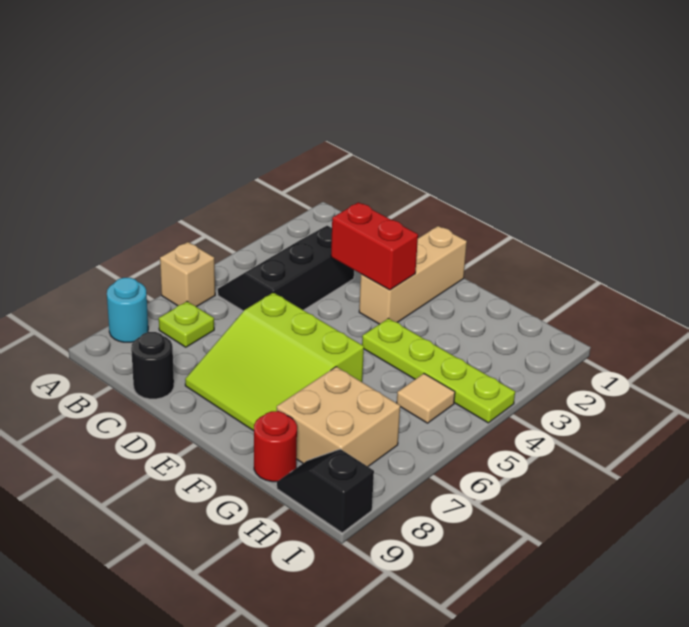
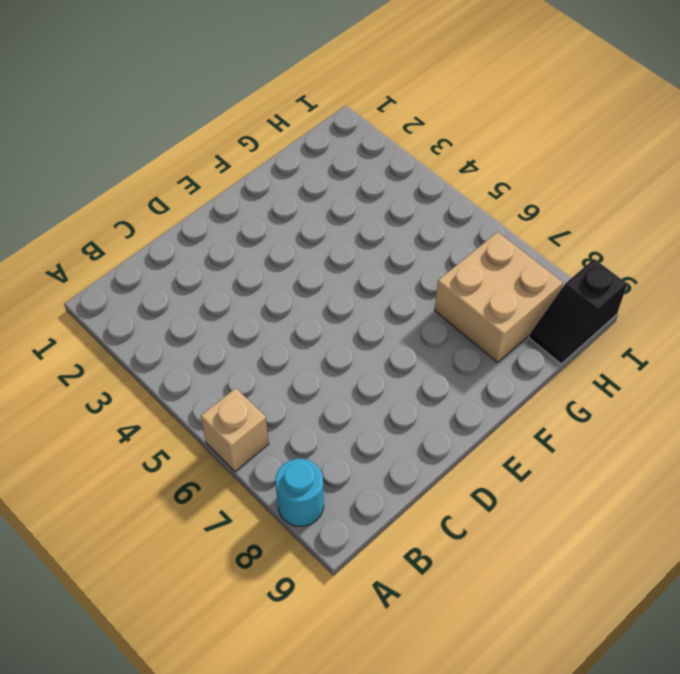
none -> black slope B3:C5 level 1 top C
none -> lime plate B7 level 1
none -> black round brick C9 level 1

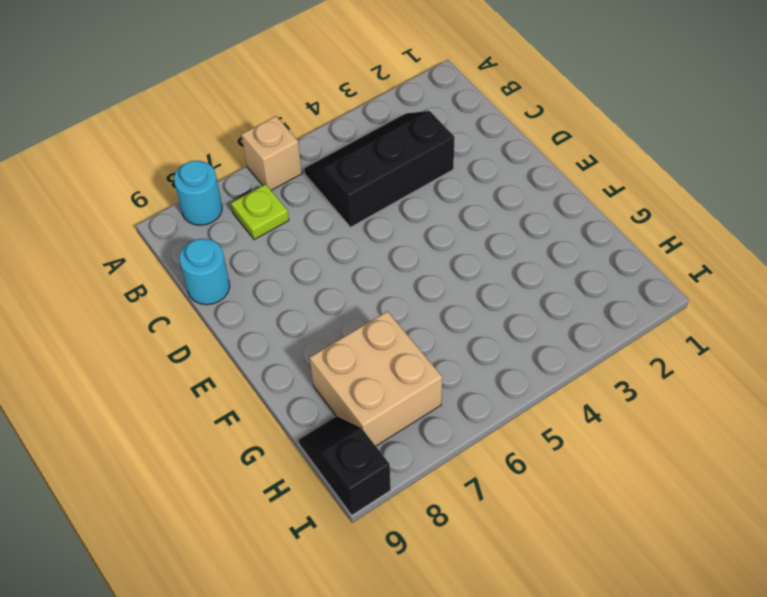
cyan round brick C9 level 1 -> black round brick C9 level 1
none -> lime slope D6:F8 level 1 top 6
none -> tan brick E1:E3 level 1
none -> lime plate F4:I4 level 1

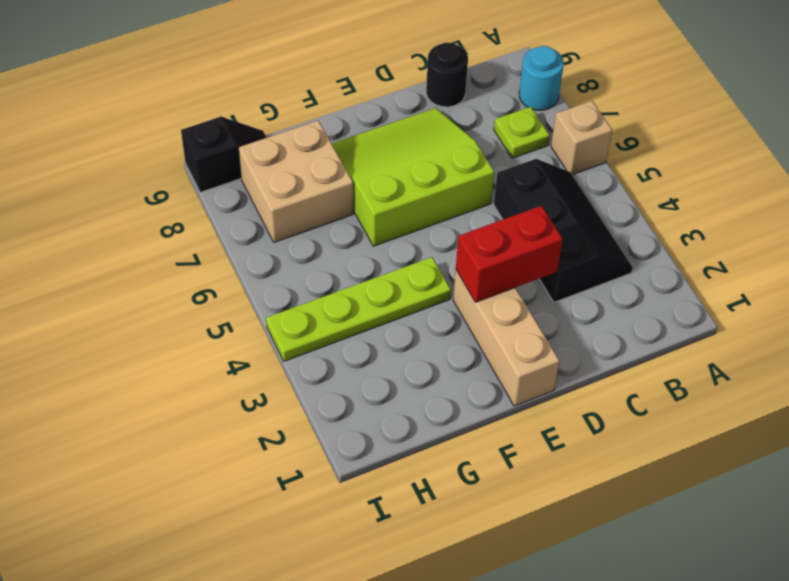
none -> red round brick G9 level 1
none -> tan tile H5 level 1

